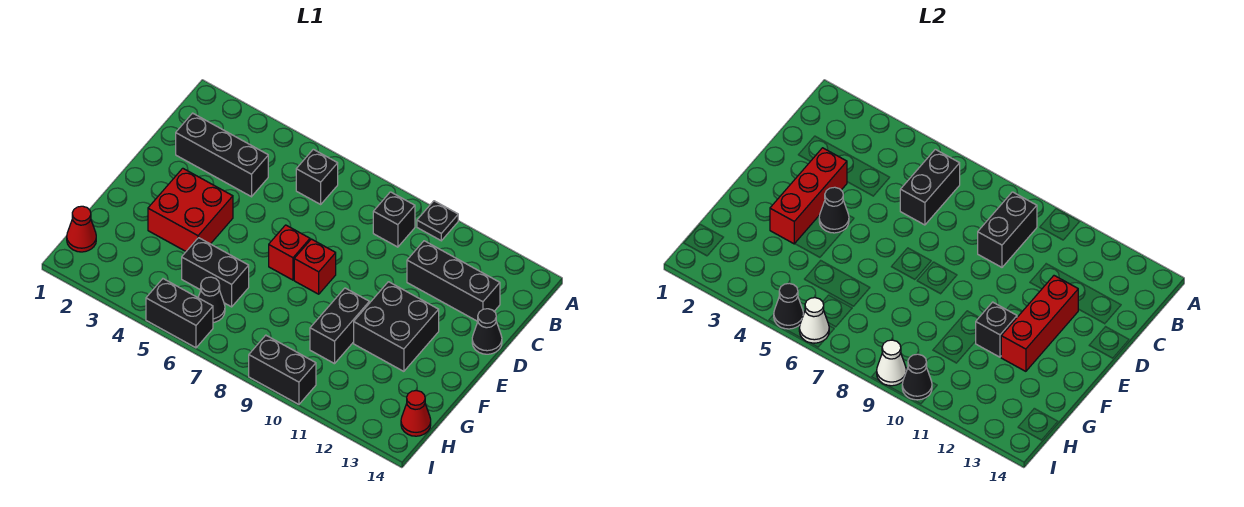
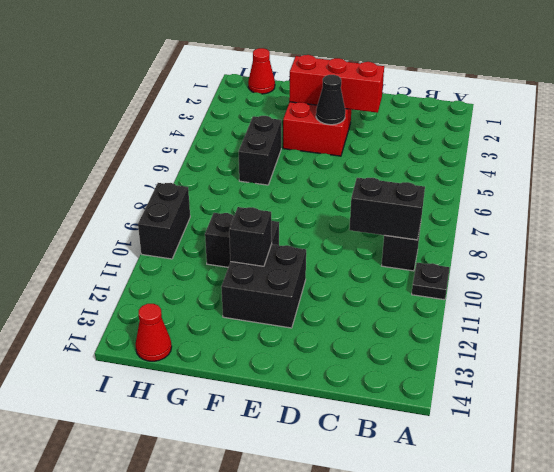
none -> black brick B6 level 1
none -> black brick C2:C4 level 1
none -> black brick C11:C13 level 1

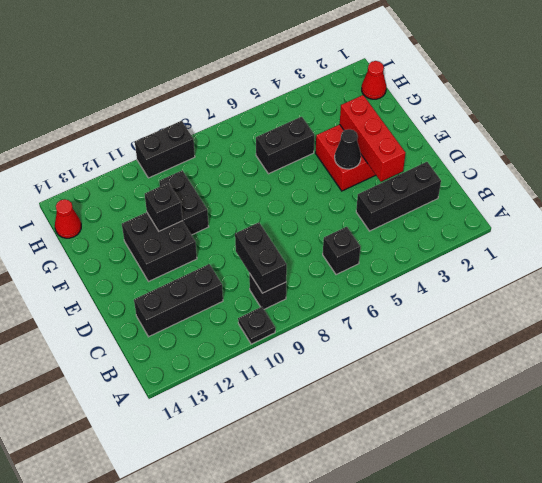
none -> black cone D14 level 1
none -> red brick E7 level 1
none -> red brick E8 level 1

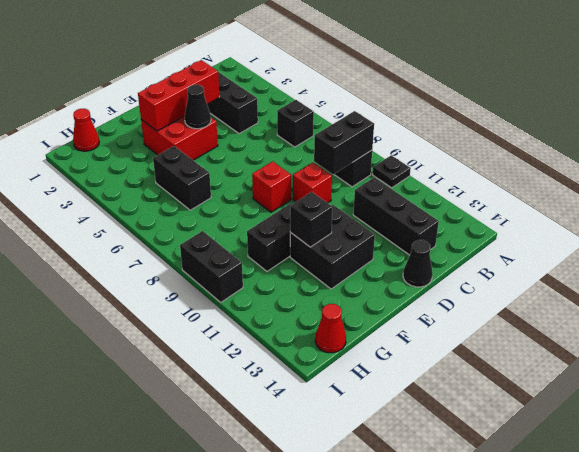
red brick D9 level 1 -> red brick E7 level 1
none -> black cone H6 level 1
none -> black brick I5:I6 level 1
none -> black brick B6:C6 level 2

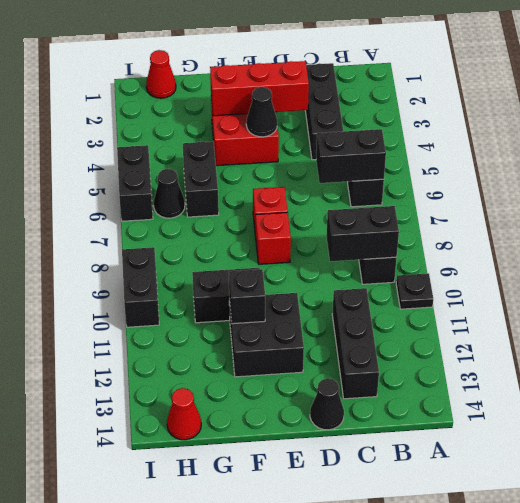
none -> red brick D12:F12 level 2
none -> black cone I5 level 2
none -> white cone I6 level 2

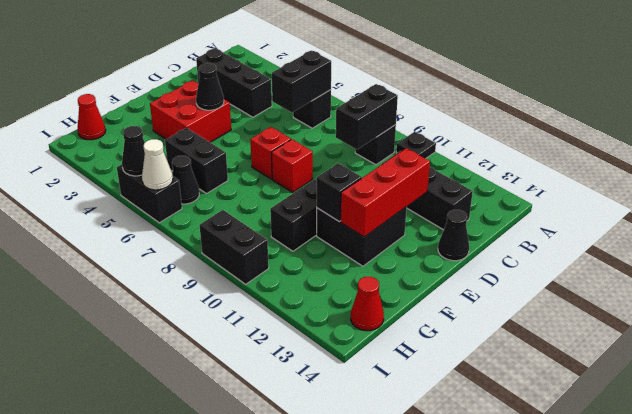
none -> red brick D3:F3 level 2
none -> white cone I9 level 2
none -> black cone I10 level 2

